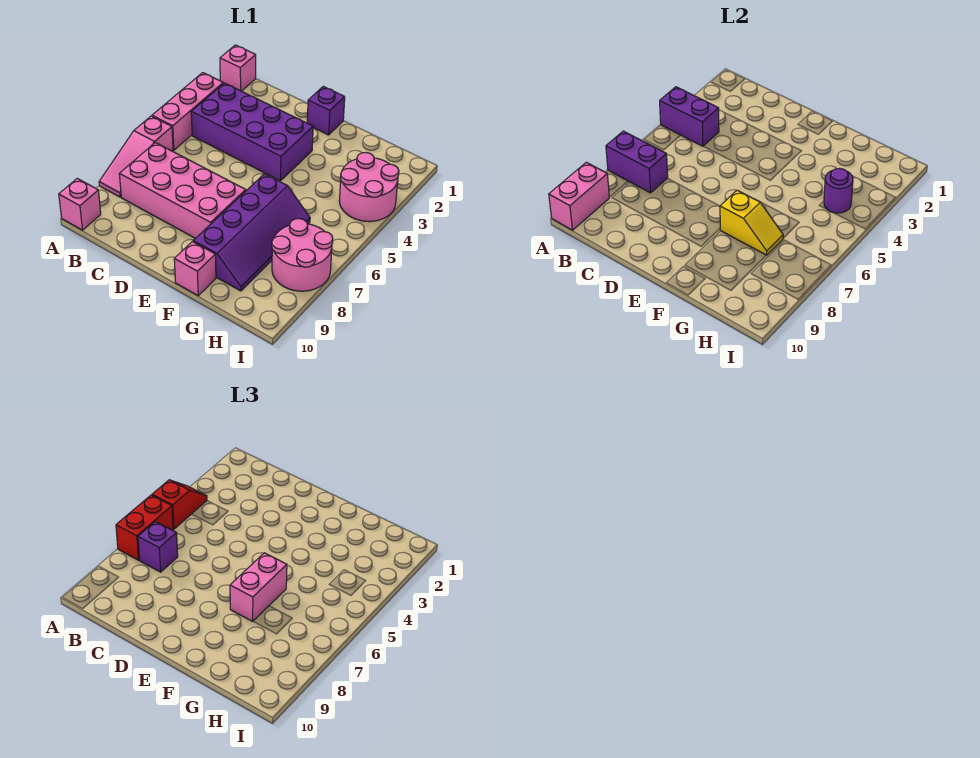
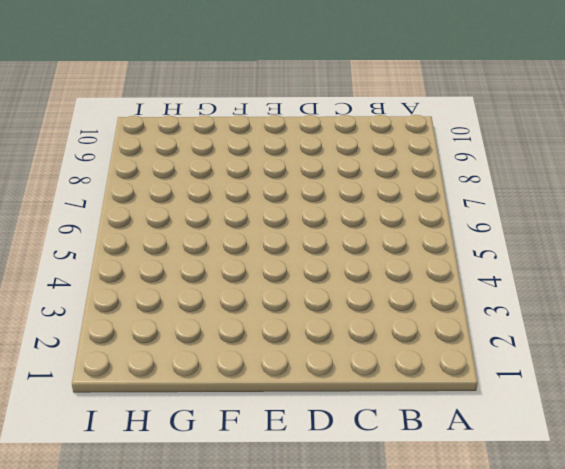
none -> pink brick A1 level 1
none -> pink brick A3:A5 level 1
none -> pink slope A6:A8 level 1 top 6

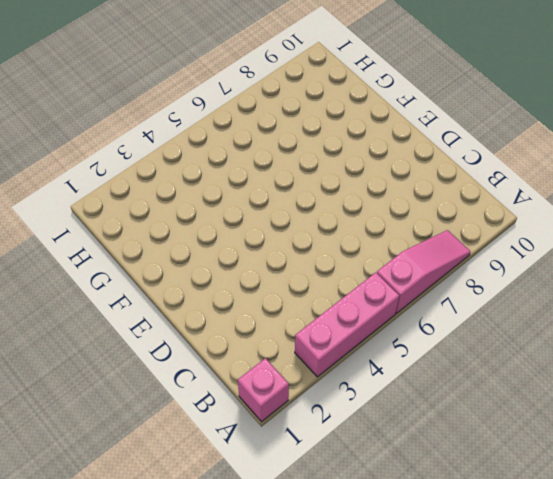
none -> pink brick A10 level 1
none -> purple brick B3:E4 level 1
none -> pink brick B7:E8 level 1

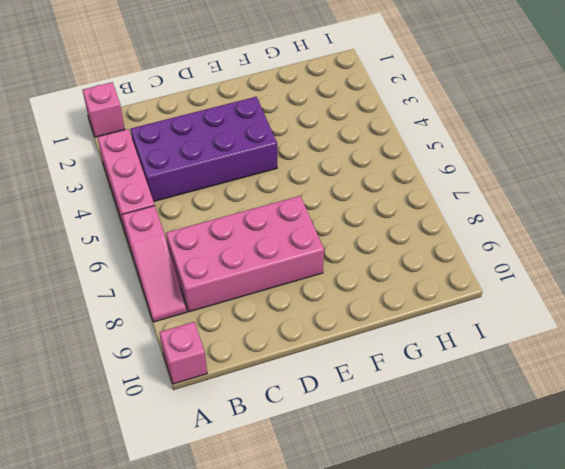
none -> purple brick E1 level 1
none -> purple slope F6:G9 level 1 top F
none -> pink brick F10 level 1

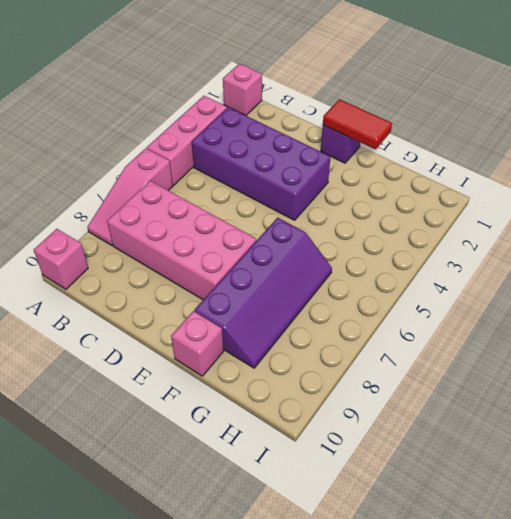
red tile E1:F1 level 2 -> none
none -> pink round brick H3:I4 level 1
none -> pink round brick H7:I8 level 1
none -> purple brick A4:B4 level 2

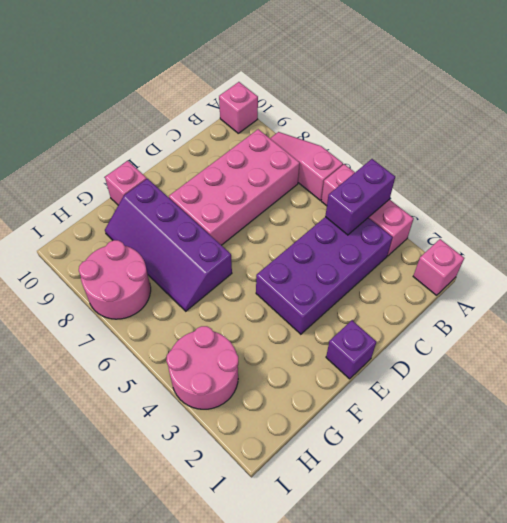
none -> purple brick A7:B7 level 2
none -> pink brick A9:A10 level 2
none -> yellow slope F7:G7 level 2 top F

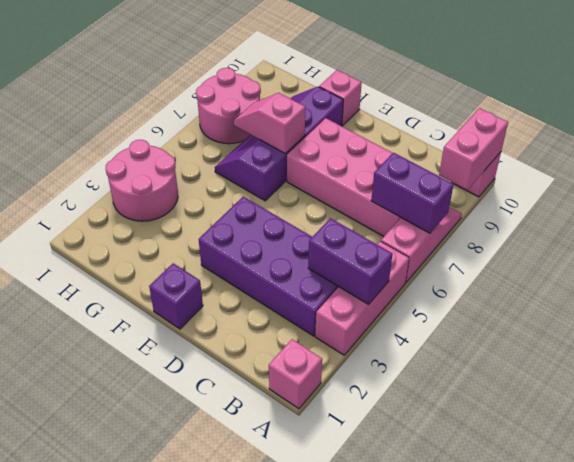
pink slope F7:G7 level 2 top F -> yellow slope F7:G7 level 2 top F
none -> purple round brick H4 level 2
none -> red slope A4:A5 level 3 top 5
none -> red brick A6:A7 level 3

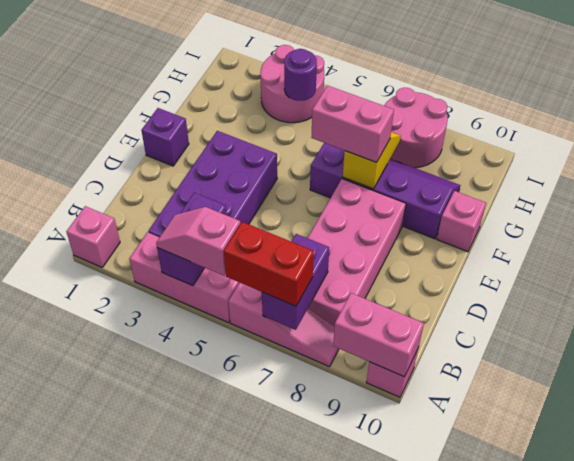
pink slope A4:A5 level 3 top 5 -> red slope A4:A5 level 3 top 5
none -> purple brick B7 level 3

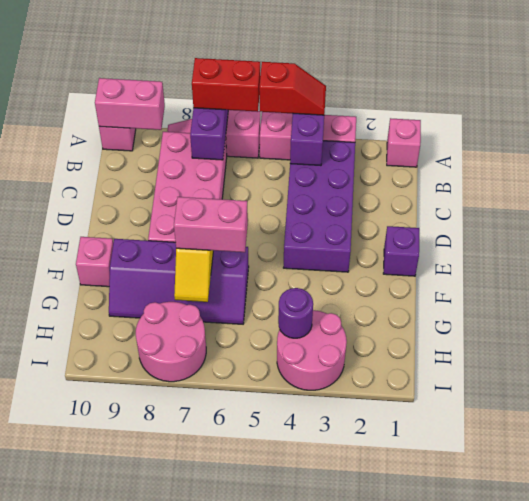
none -> purple brick B7 level 3

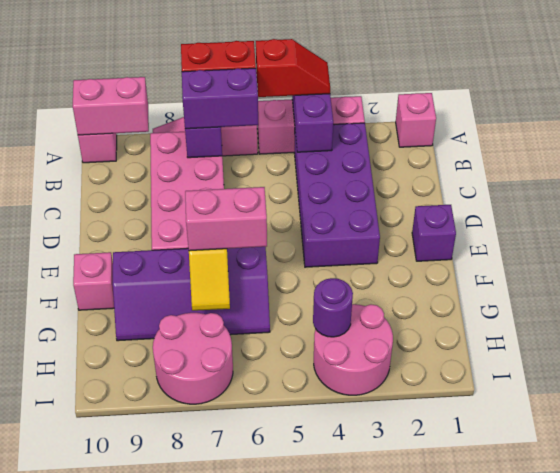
purple brick B6:B7 level 3 -> purple brick B7 level 3

